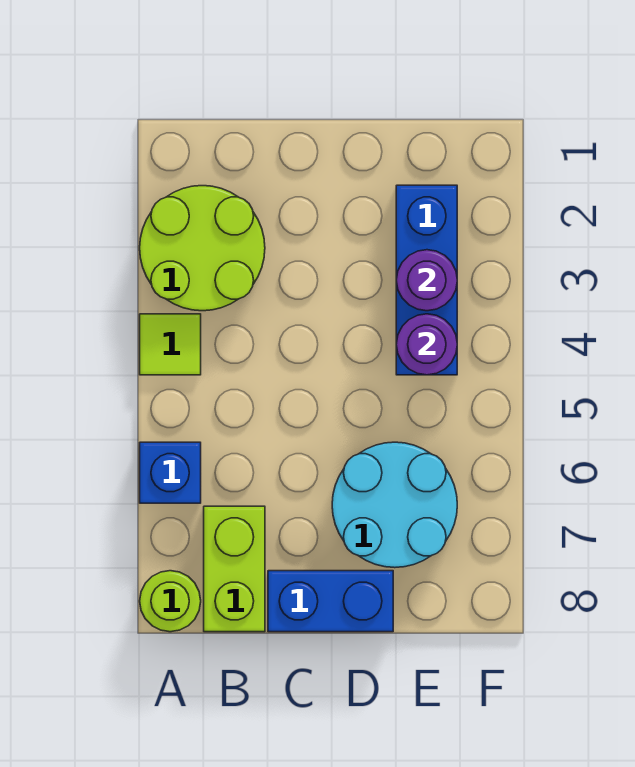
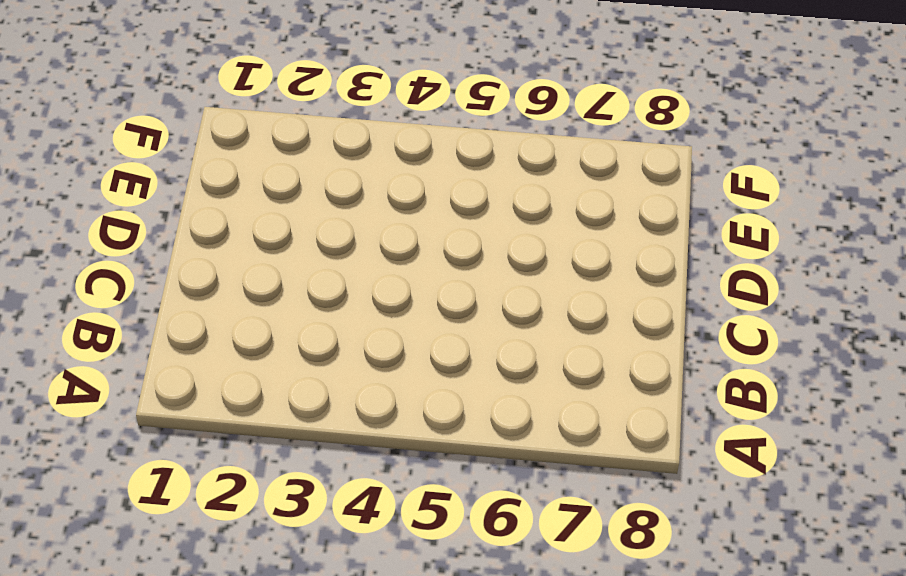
none -> lime round brick A2:B3 level 1
none -> lime tile A4 level 1

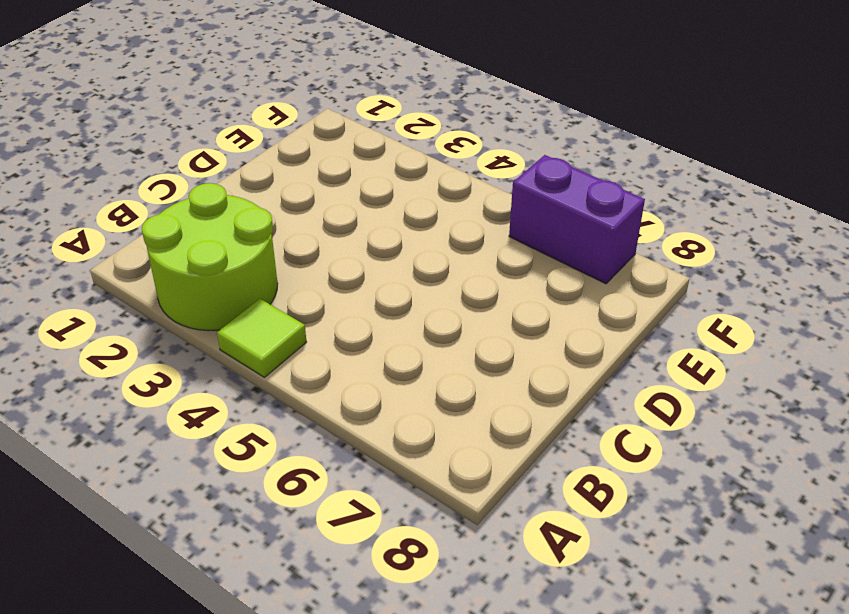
purple brick F6:F7 level 1 -> none
none -> blue brick A6 level 1
none -> lime round brick A8 level 1

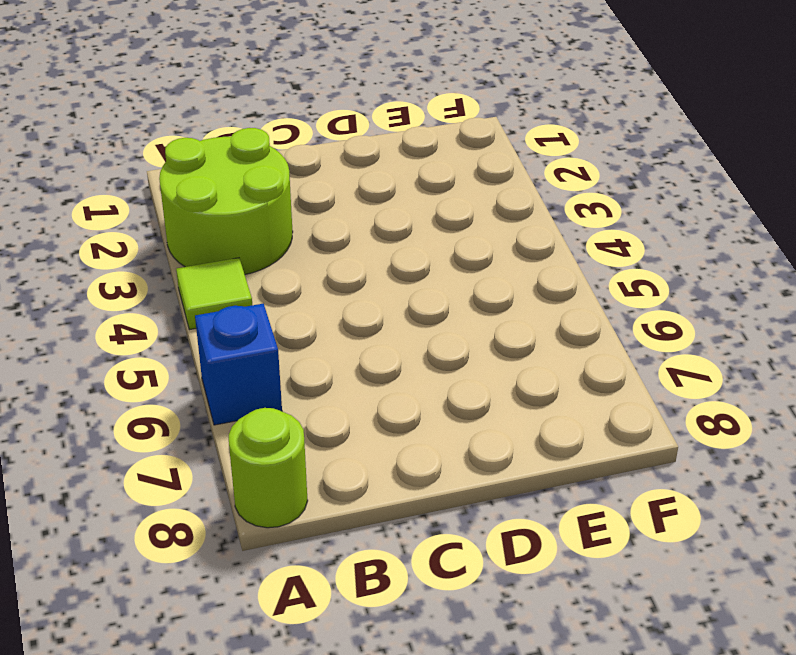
none -> lime brick B7:B8 level 1
none -> blue brick C8:D8 level 1

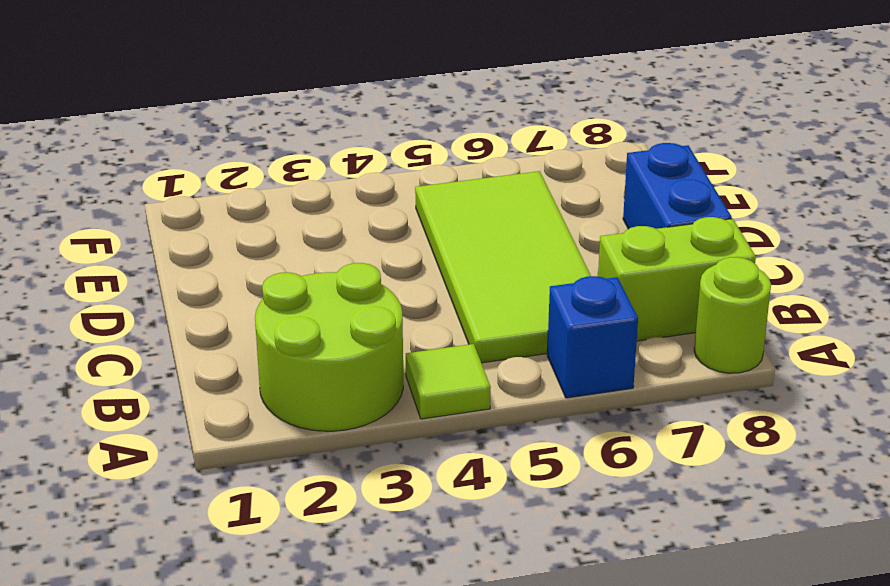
lime tile B5:E6 level 1 -> cyan round brick D6:E7 level 1
none -> blue brick E2:E4 level 1
none -> purple round brick E3 level 2

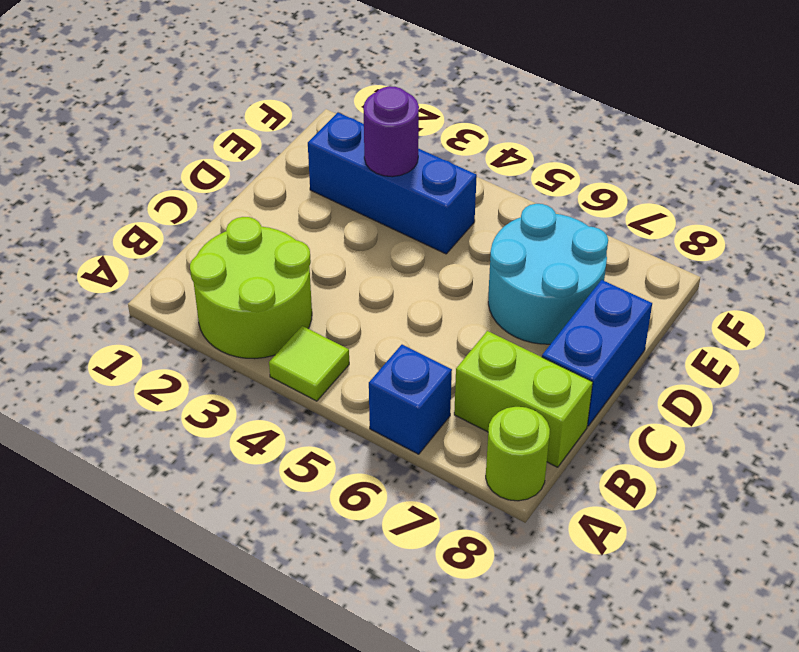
none -> purple round brick E4 level 2

